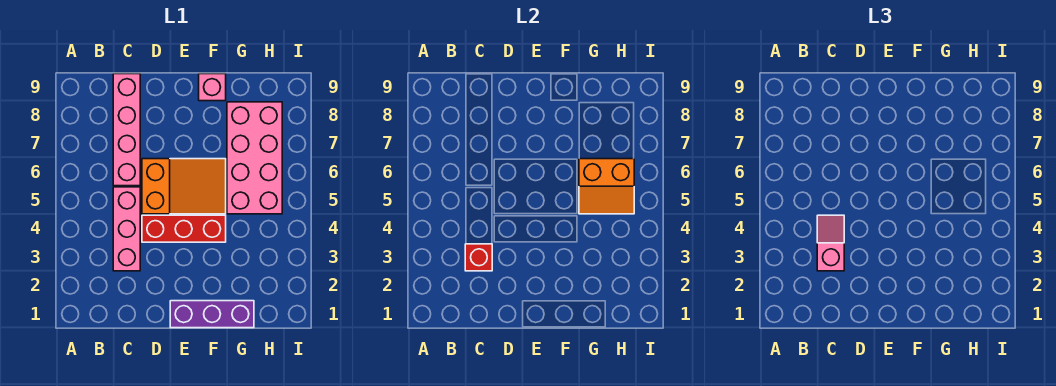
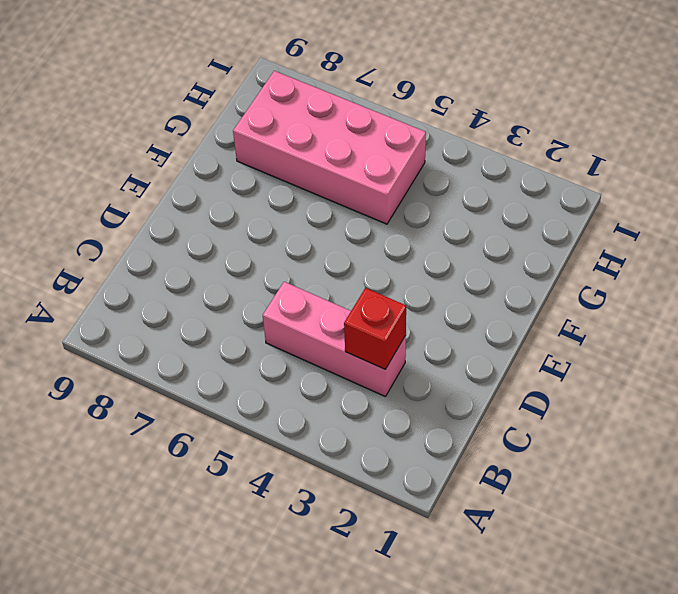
none -> pink brick C6:C9 level 1
none -> red brick D4:F4 level 1

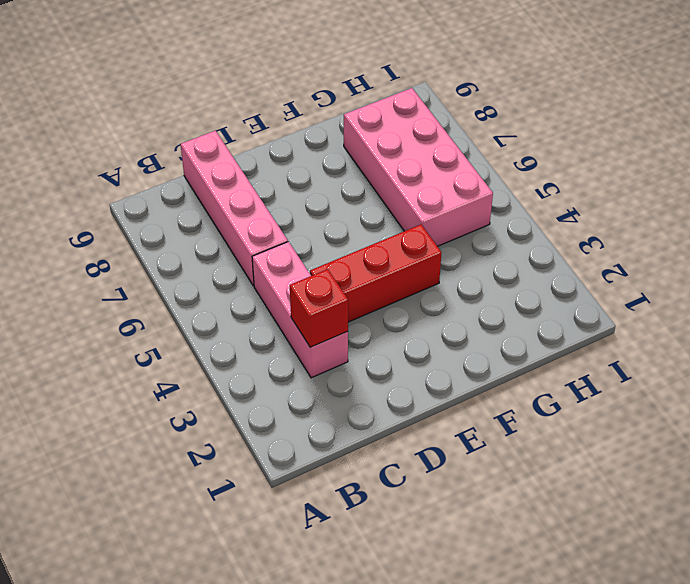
none -> orange slope D5:F6 level 1 top D
none -> purple brick E1:G1 level 1

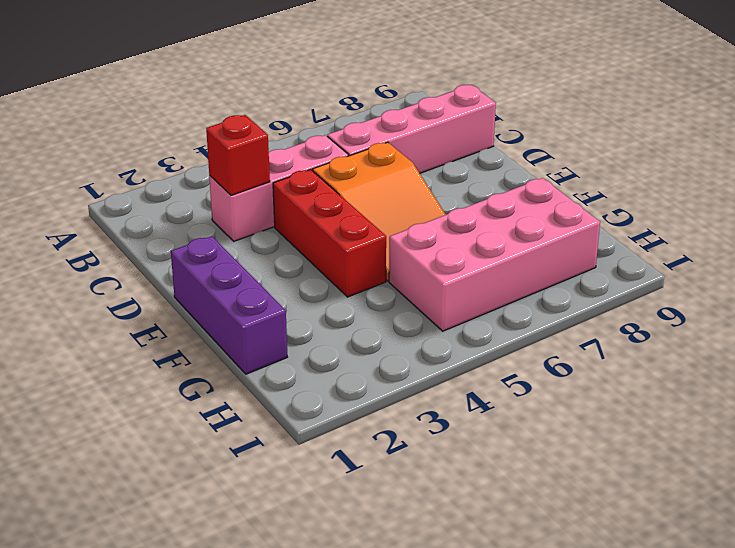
none -> pink brick F9 level 1
none -> orange slope G5:H6 level 2 top 6

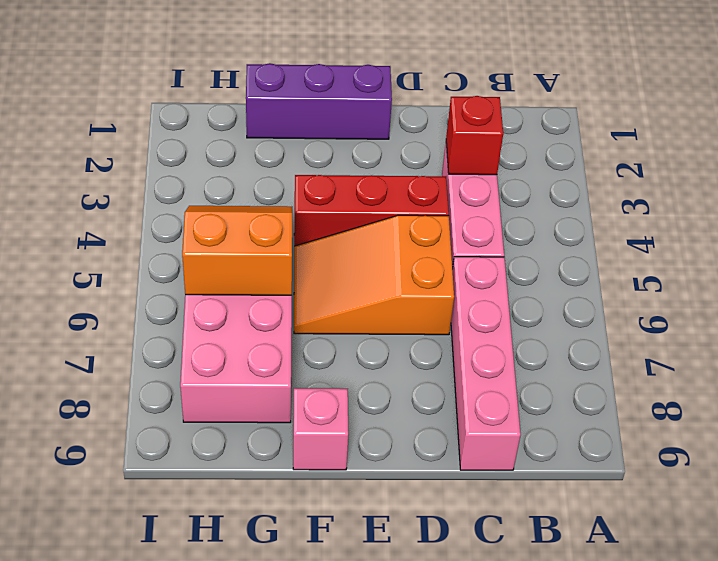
none -> pink slope C3:C4 level 3 top 3

